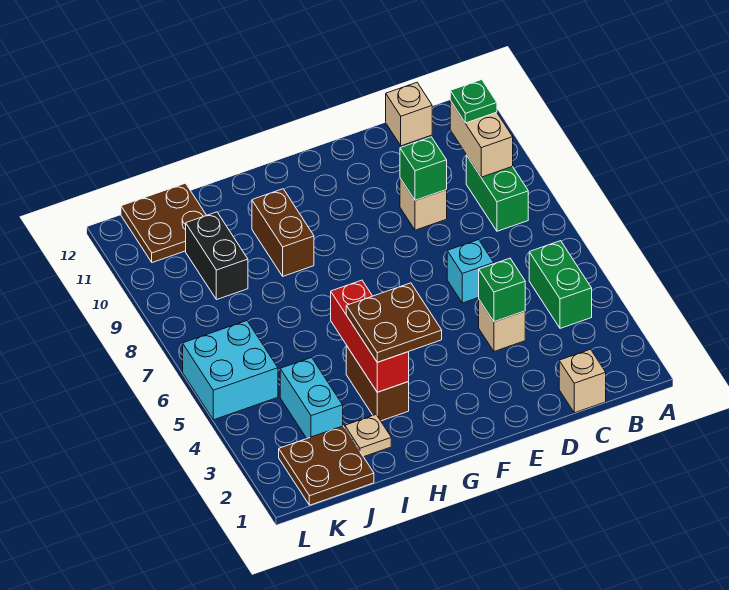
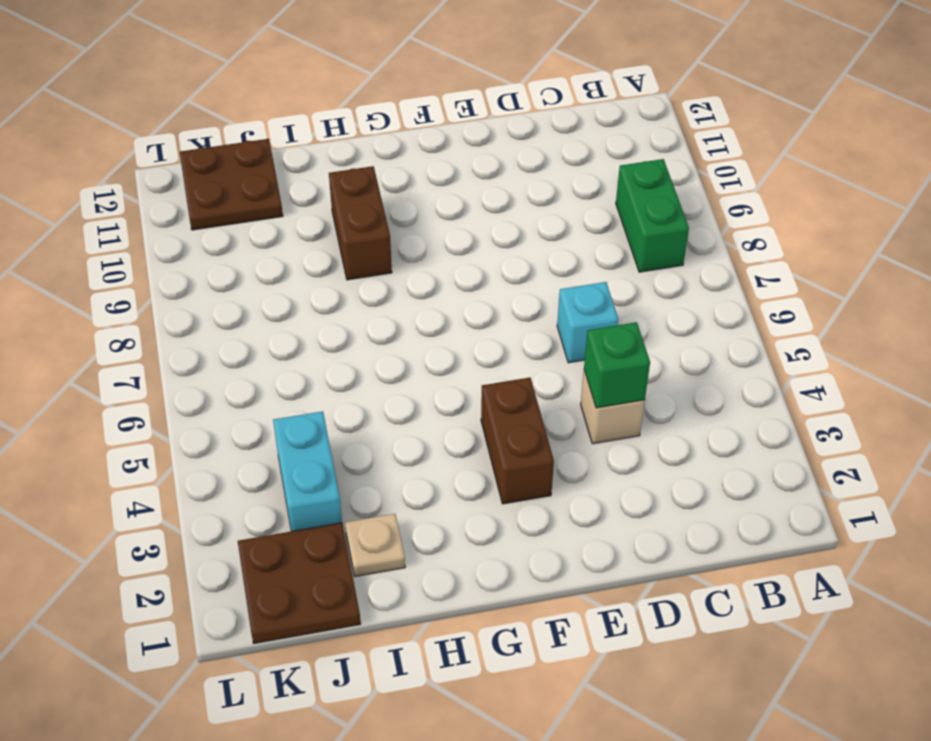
brown brick F3:F4 level 1 -> brown brick H3:H4 level 1
none -> green brick B4:B5 level 1
none -> tan brick C1 level 1
none -> tan brick C12 level 1

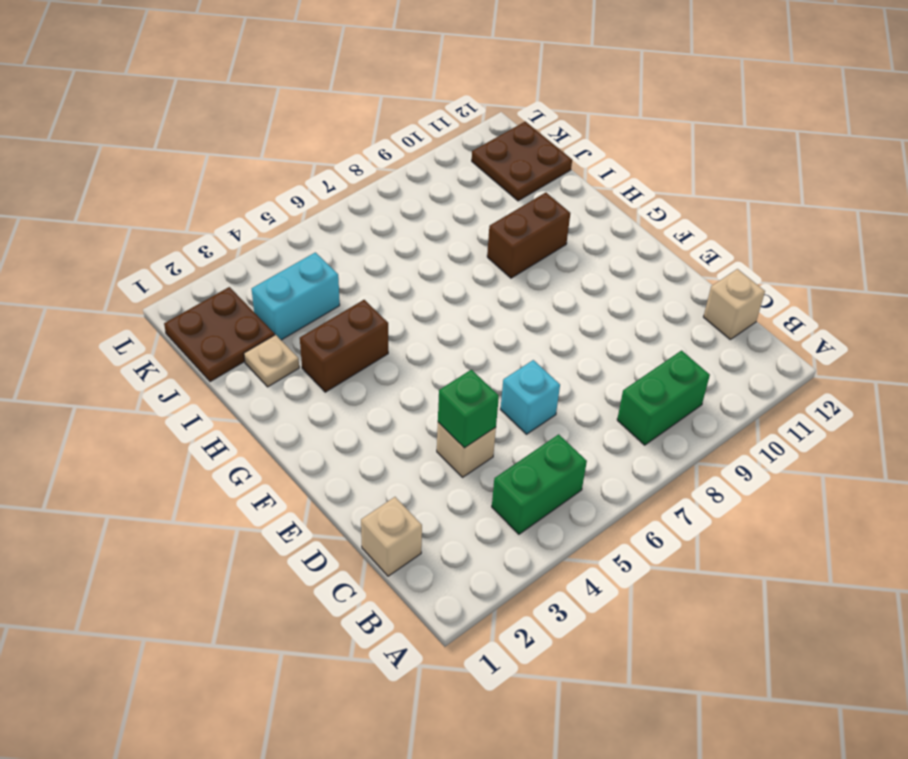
none -> tan brick D9 level 1
none -> black brick J9:J10 level 1
none -> cyan brick K5:L6 level 1

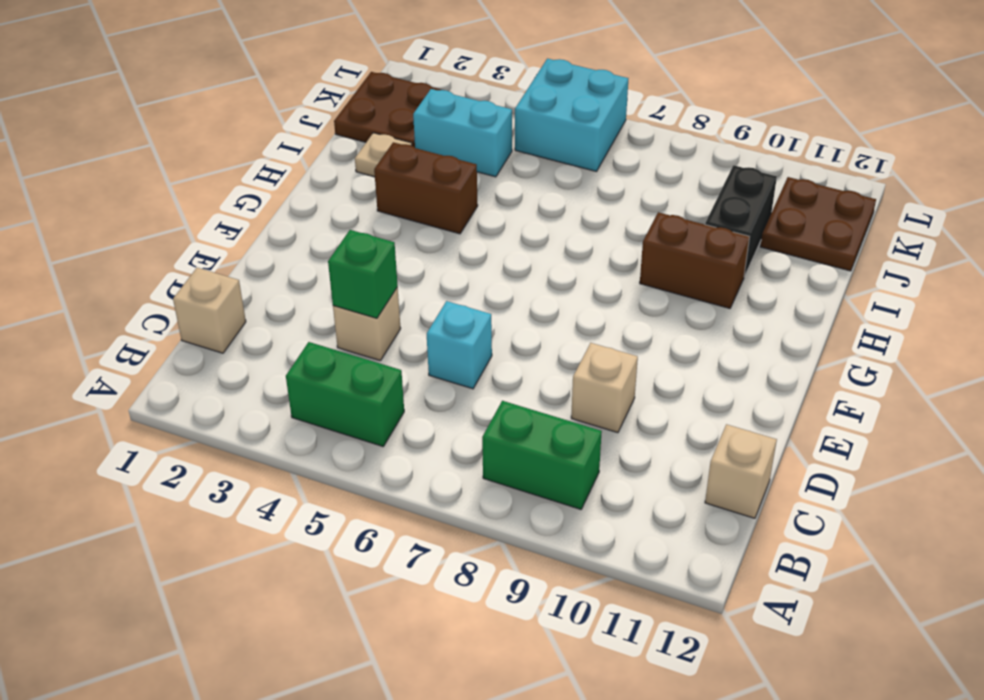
black brick I10:J10 level 1 -> black brick J9:J10 level 1
none -> tan brick B9:B10 level 2
none -> green brick D9 level 2
none -> red brick H3:H5 level 2

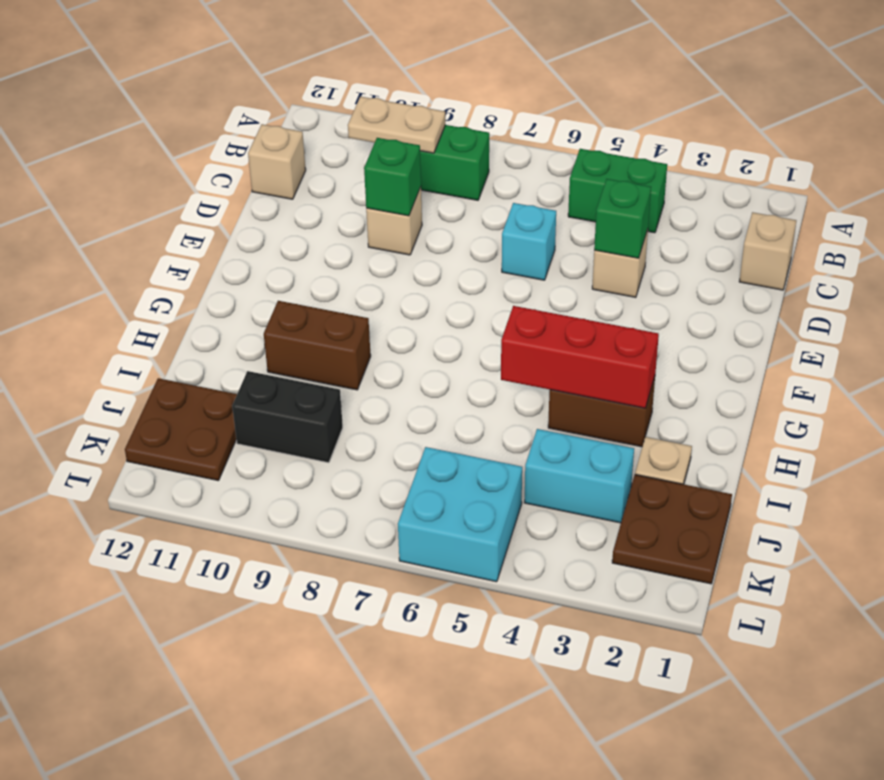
tan plate B9:B10 level 2 -> tan brick B9:B10 level 2
none -> green plate B10 level 3
none -> brown plate G3:H4 level 3

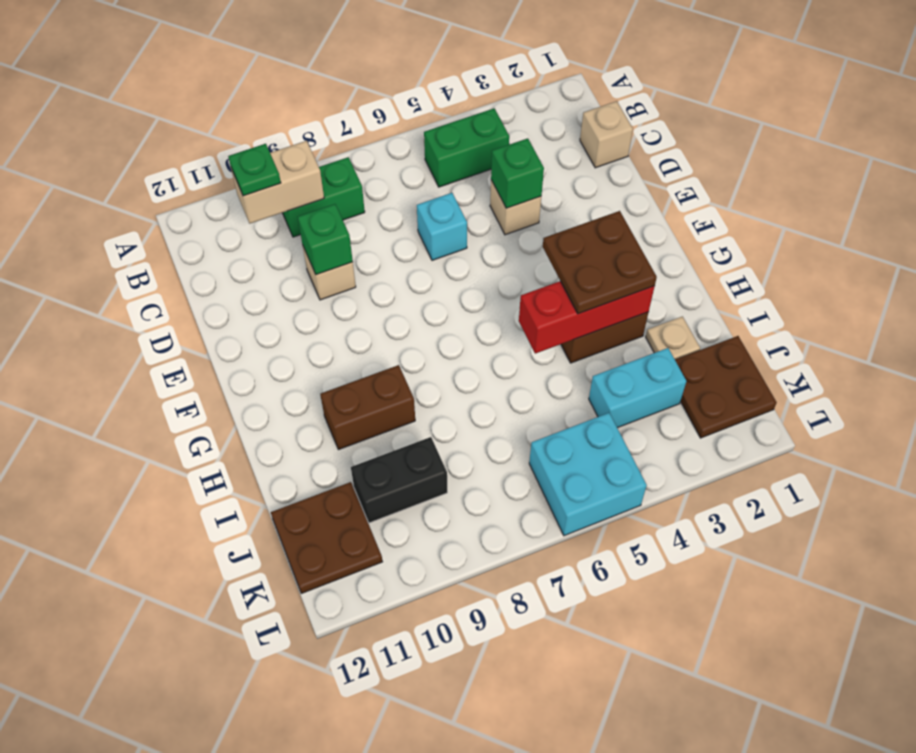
none -> tan brick C12 level 1

